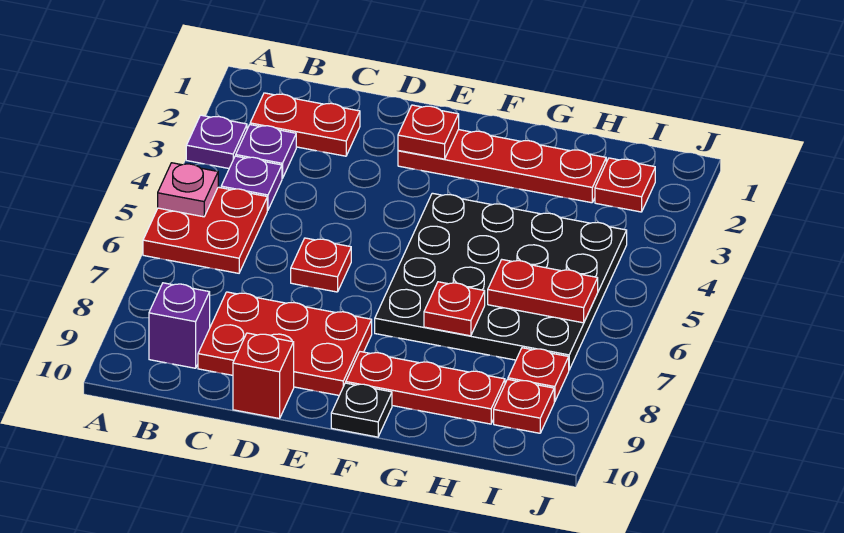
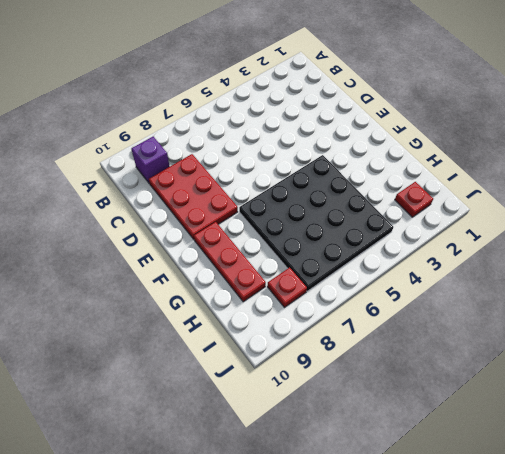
none -> purple plate A3 level 1
none -> red plate A5:B6 level 1
none -> red plate B2:C2 level 1

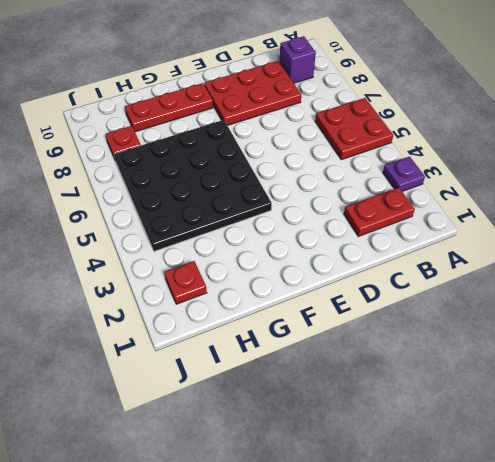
none -> purple plate B3 level 1
none -> purple plate B4 level 1
none -> red plate D6 level 1

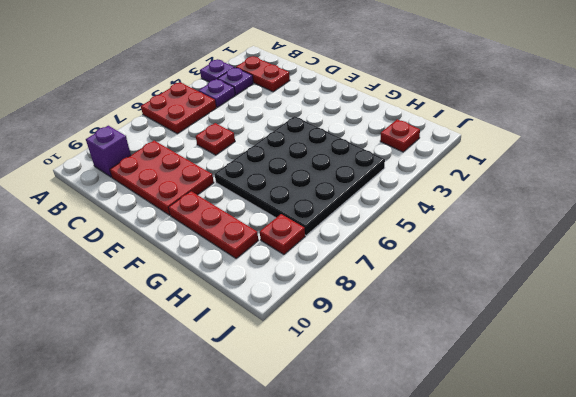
none -> red brick D10 level 1
none -> red plate E2:H2 level 1
none -> black plate F10 level 1

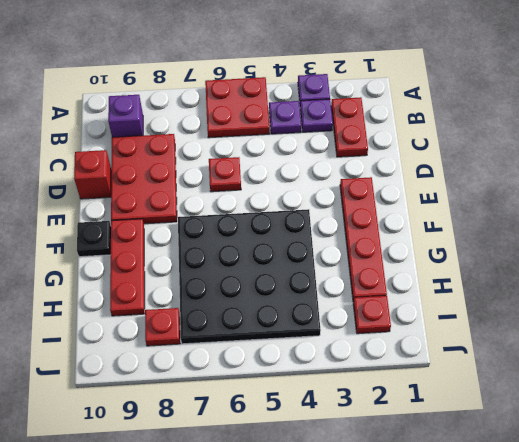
none -> red plate I9 level 1
none -> pink plate A5 level 2
none -> red plate E2 level 2

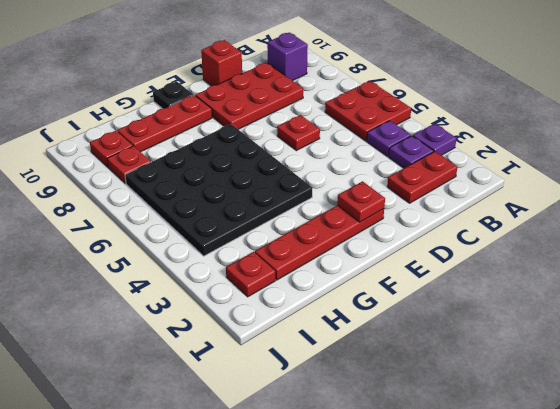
none -> pink plate A5 level 2
none -> red plate G7 level 2
none -> red plate H6:I6 level 2

